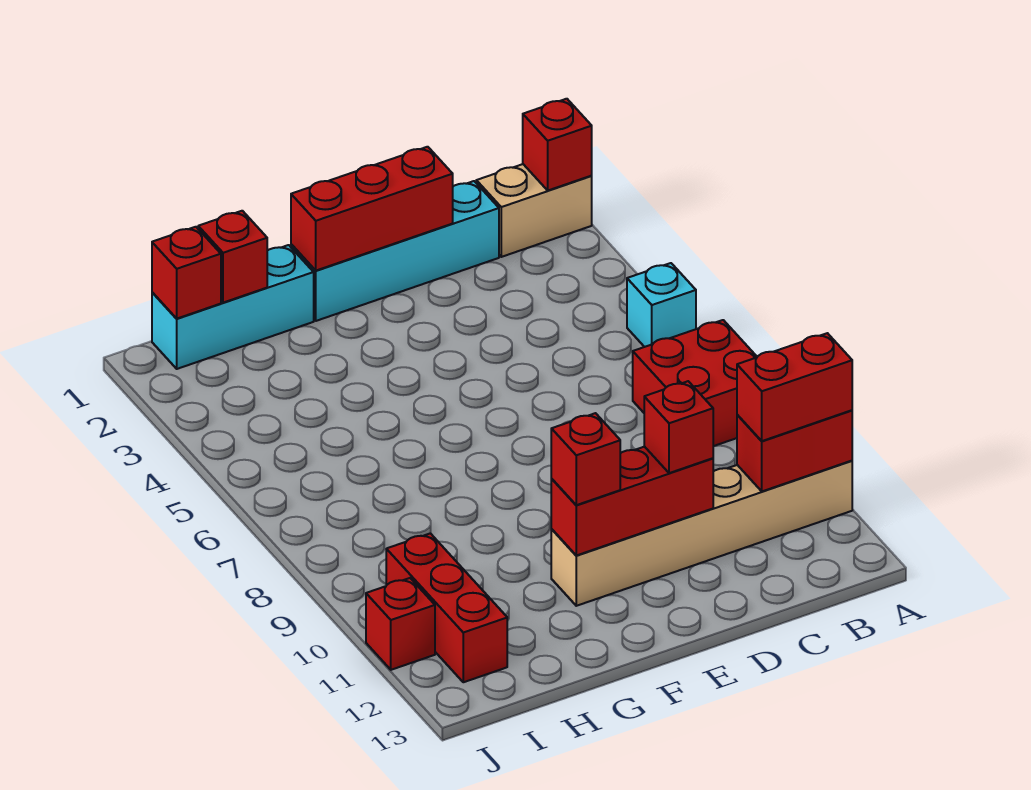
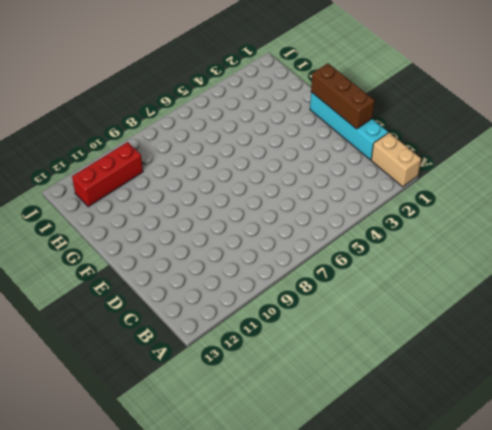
brown brick D1:F1 level 2 -> red brick D1:F1 level 2
none -> cyan brick A5 level 1
none -> red brick A7:B8 level 1
none -> tan brick A11:F11 level 1

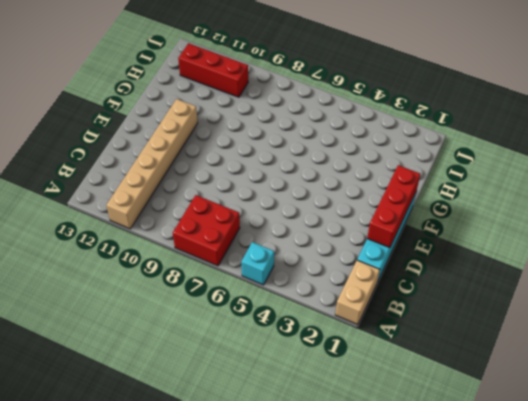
none -> cyan brick G1:I1 level 1
none -> red brick J11 level 1
none -> red brick A1 level 2

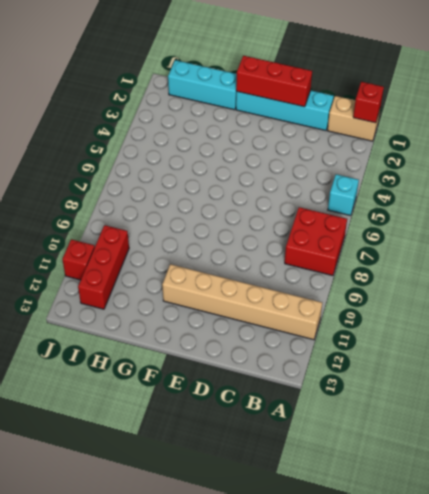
none -> red brick A11:B11 level 2
none -> red brick D11:F11 level 2
none -> red brick H1 level 2

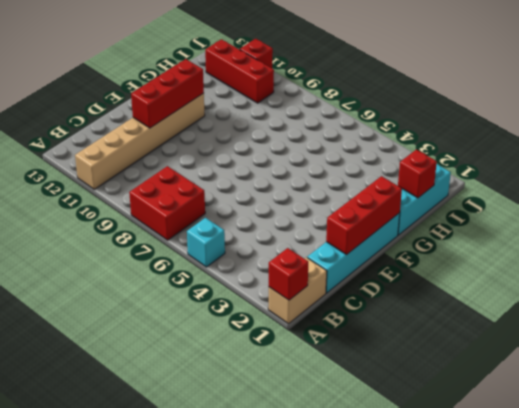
none -> red brick A11:B11 level 2
none -> red brick I1 level 2
none -> red brick A11:B11 level 3

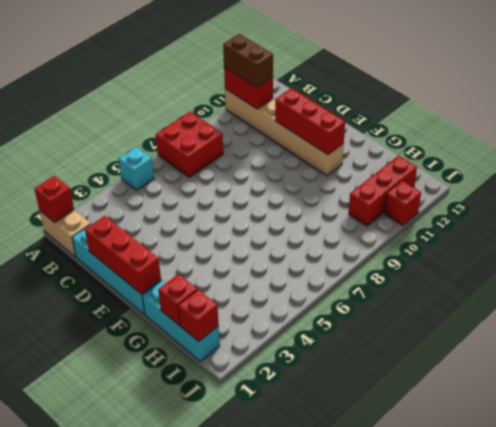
brown brick A11:B11 level 3 -> red brick A11:B11 level 3
none -> red brick D11 level 3
none -> red brick F11 level 3

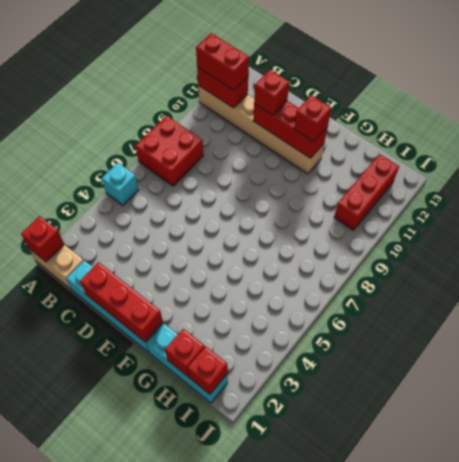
none -> red brick J11 level 1

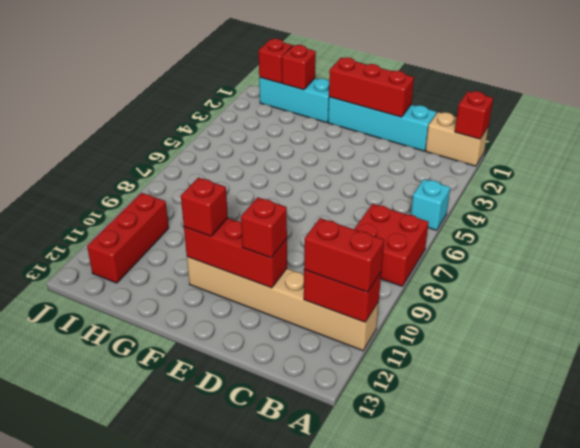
none -> red brick J11 level 1

